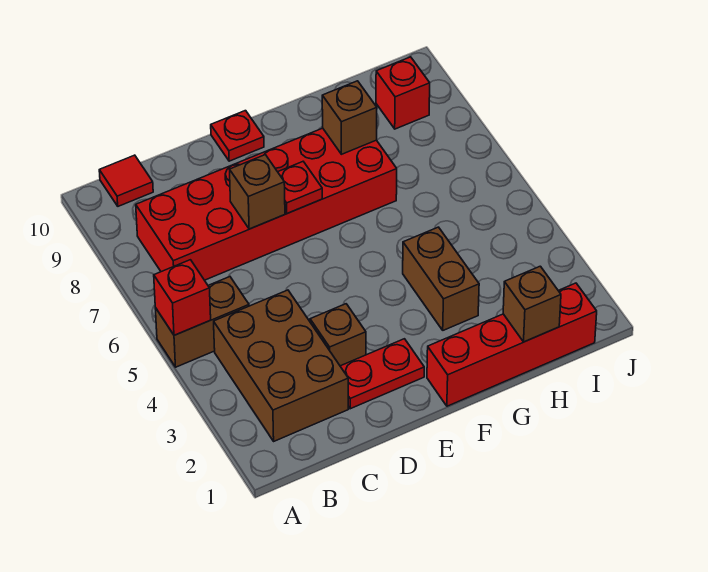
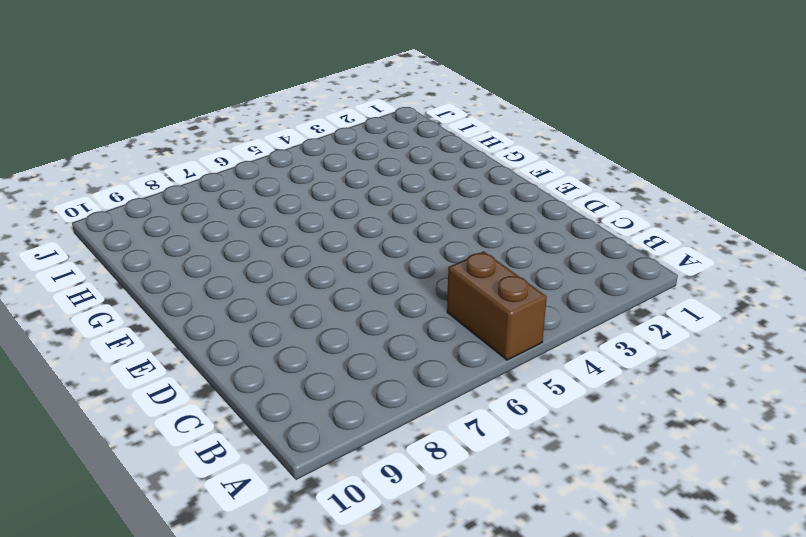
none -> brown brick B2:C4 level 1
none -> red brick B7:G8 level 1
none -> red tile B10 level 1

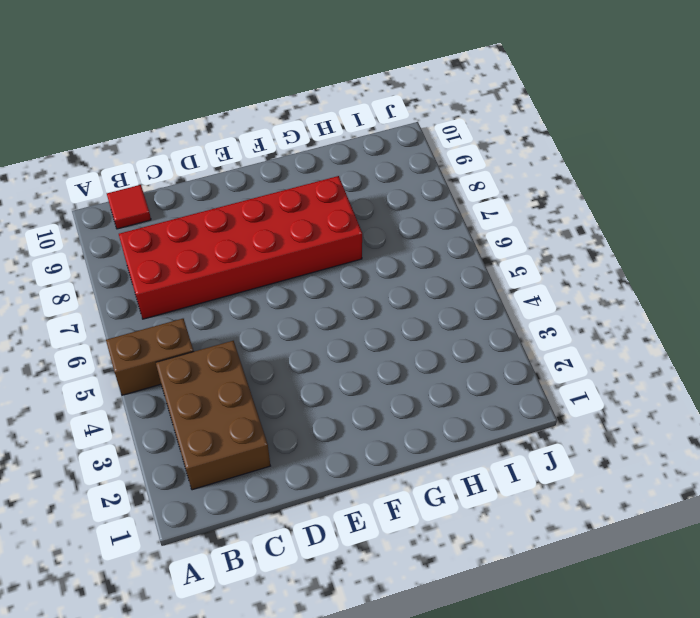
none -> red plate D2:E2 level 1
none -> brown brick D3 level 1
none -> red plate E10 level 1

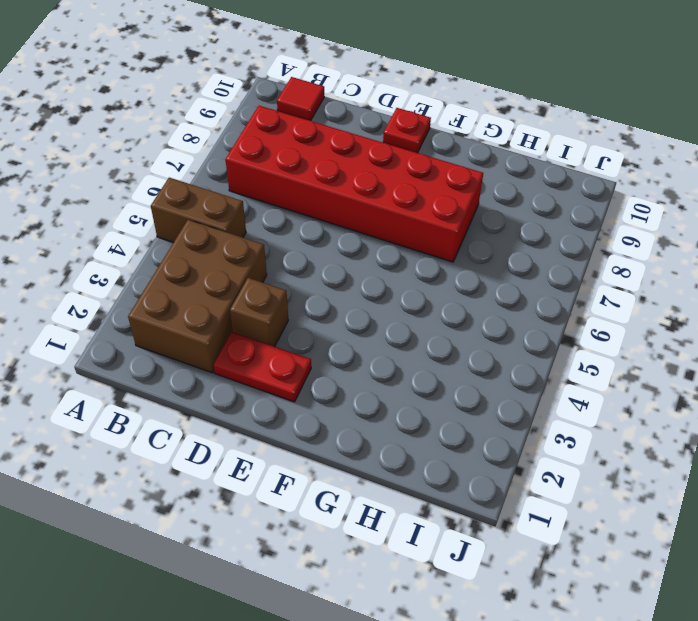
none -> red brick F1:I1 level 1
none -> brown brick G3:G4 level 1
none -> red brick I9 level 1

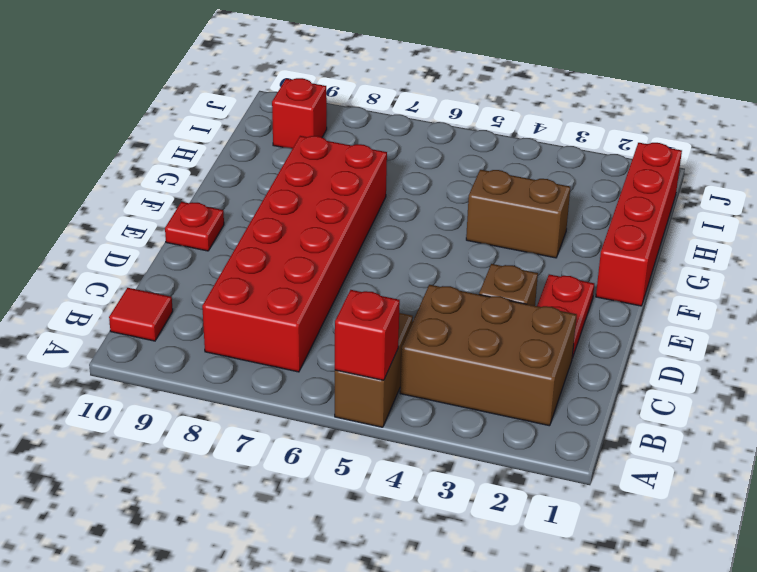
none -> brown brick D7 level 2
none -> red plate E7 level 2
none -> brown brick G8 level 2

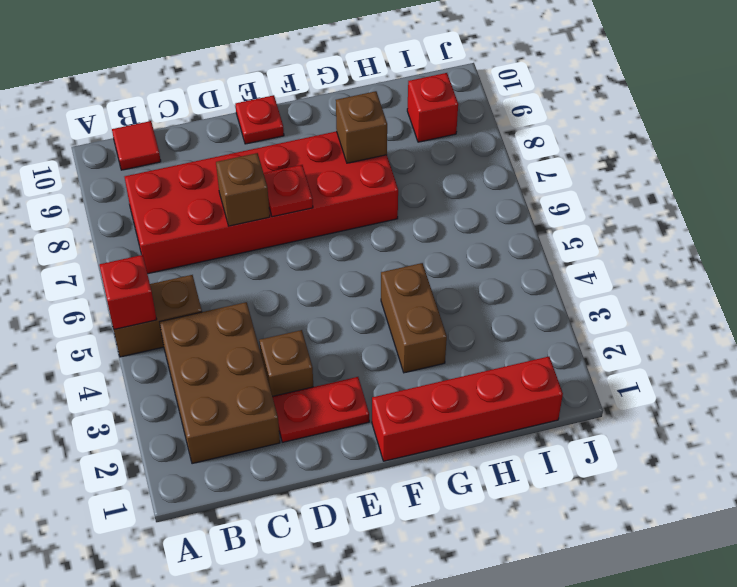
none -> brown brick H1 level 2

